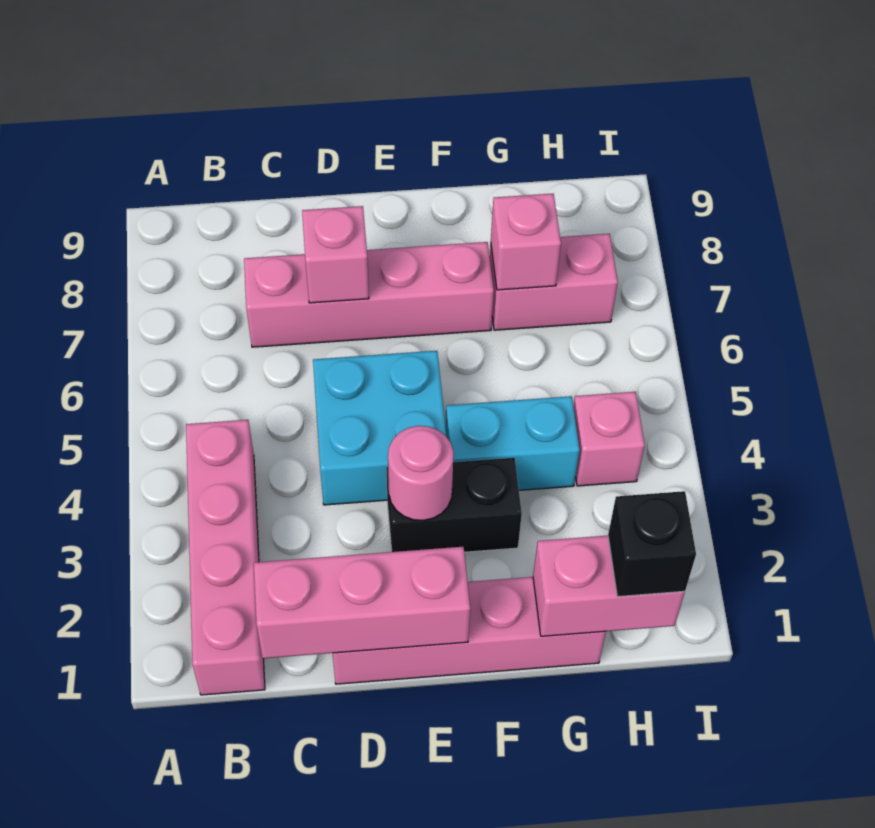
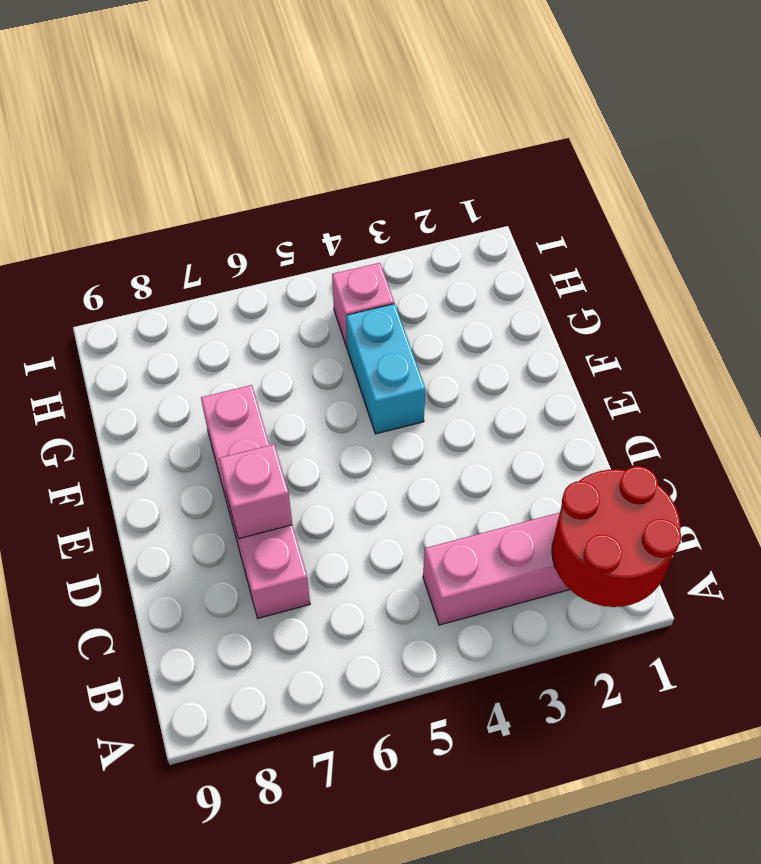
red round brick A1:B2 level 2 -> none
none -> pink brick D1:G1 level 1
none -> cyan brick D4:E5 level 1
none -> black brick E3:F3 level 1

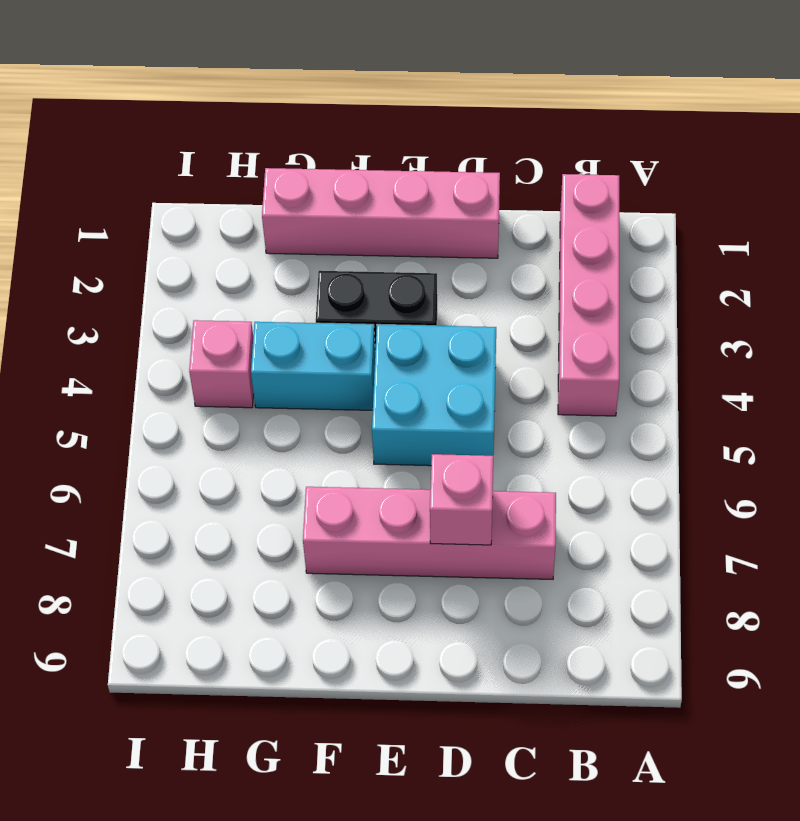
none -> pink brick G7:H7 level 1
none -> pink brick C1:E1 level 2
none -> pink round brick E3 level 2

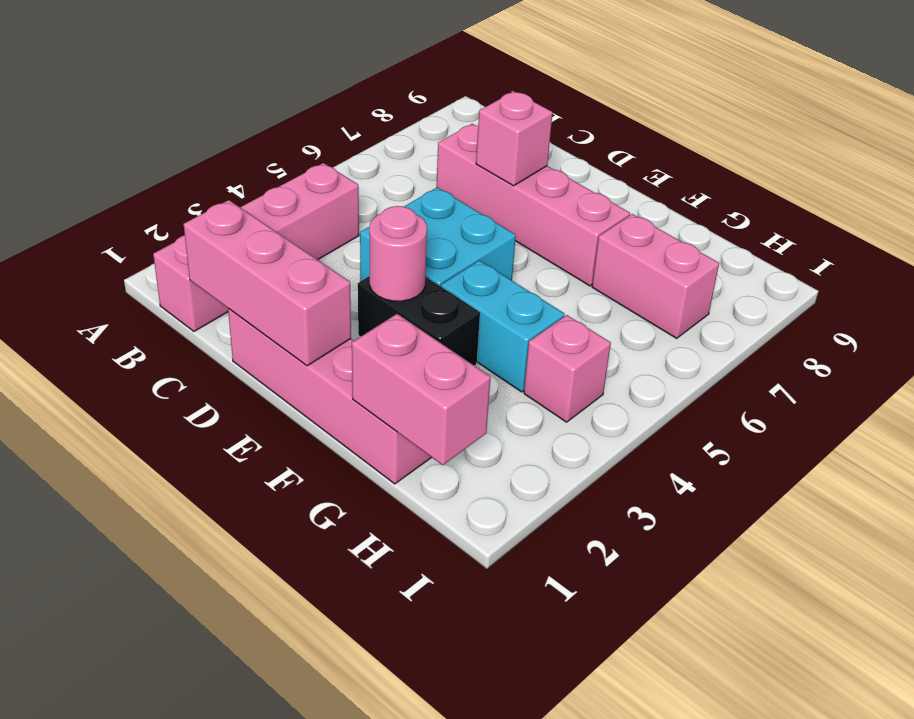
none -> pink brick G7 level 2
none -> black brick H1 level 3

